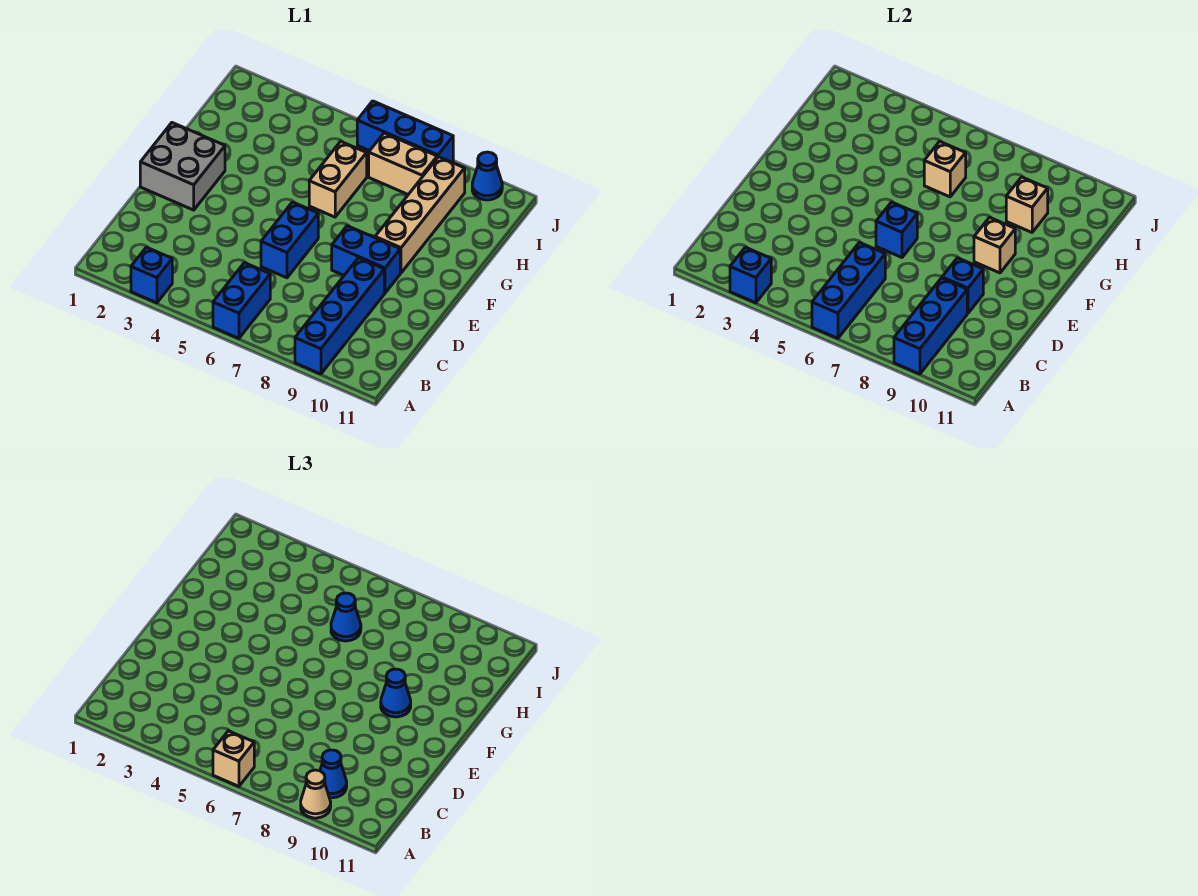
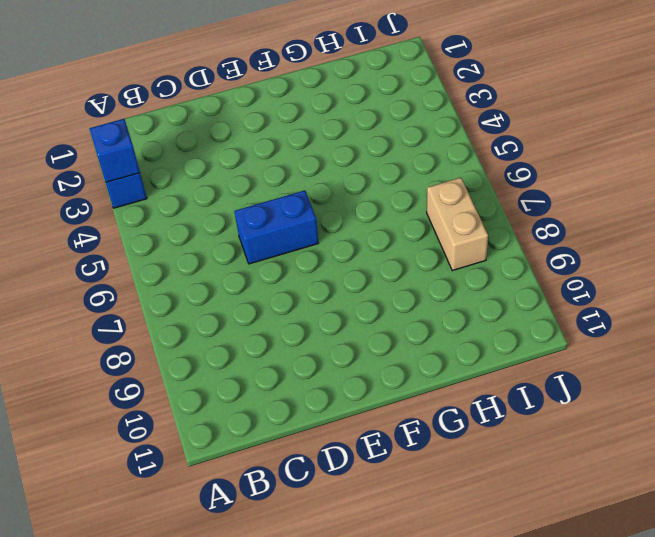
none -> blue brick A6:B6 level 1
none -> blue brick A9:D9 level 1
none -> grey brick E1:F2 level 1

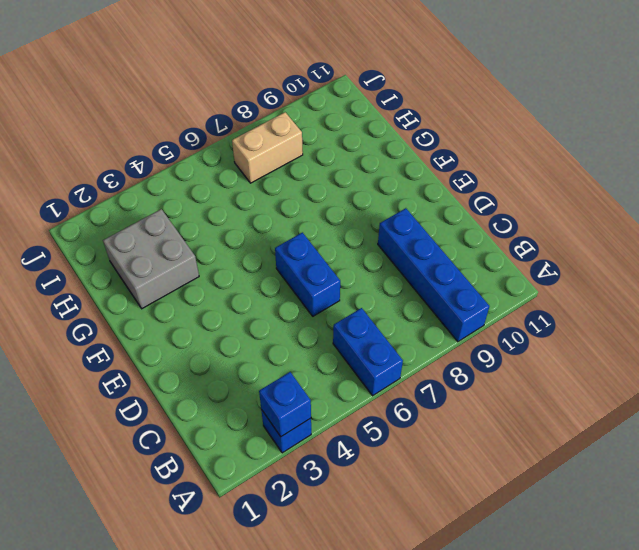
grey brick G2:H3 level 1 -> grey brick E1:F2 level 1
none -> blue brick E8:E9 level 1
none -> tan brick F9:I9 level 1
none -> tan brick G6:H6 level 1

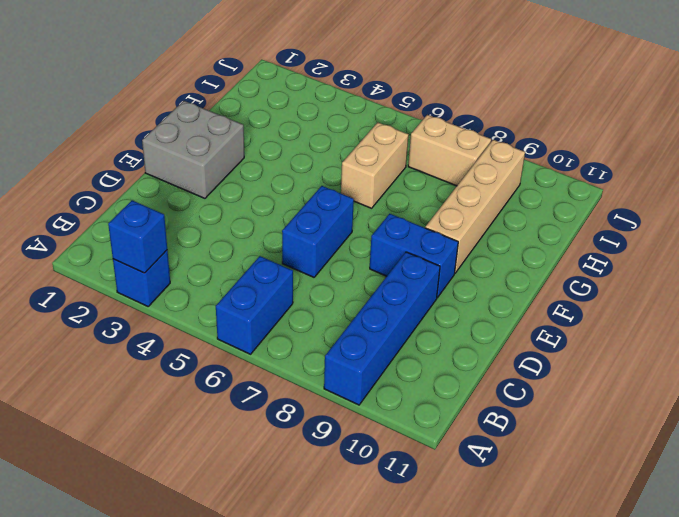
none -> blue brick J6:J8 level 1
none -> blue cone J10 level 1
none -> blue brick A6:C6 level 2

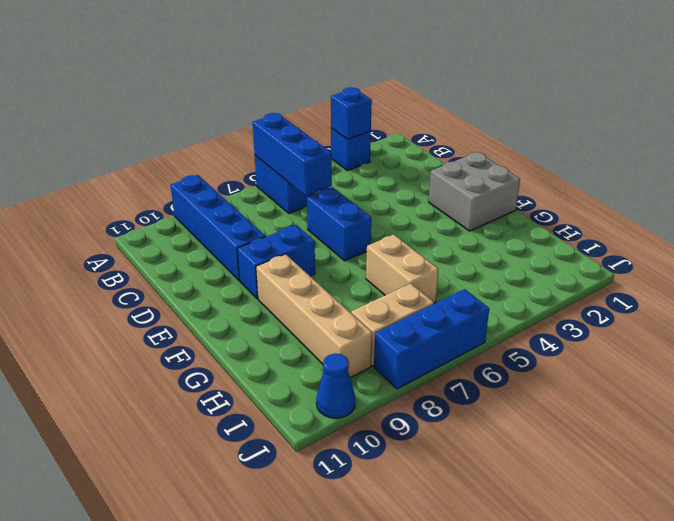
none -> blue brick A9:C9 level 2
none -> blue brick D9 level 2
none -> blue brick E6 level 2

